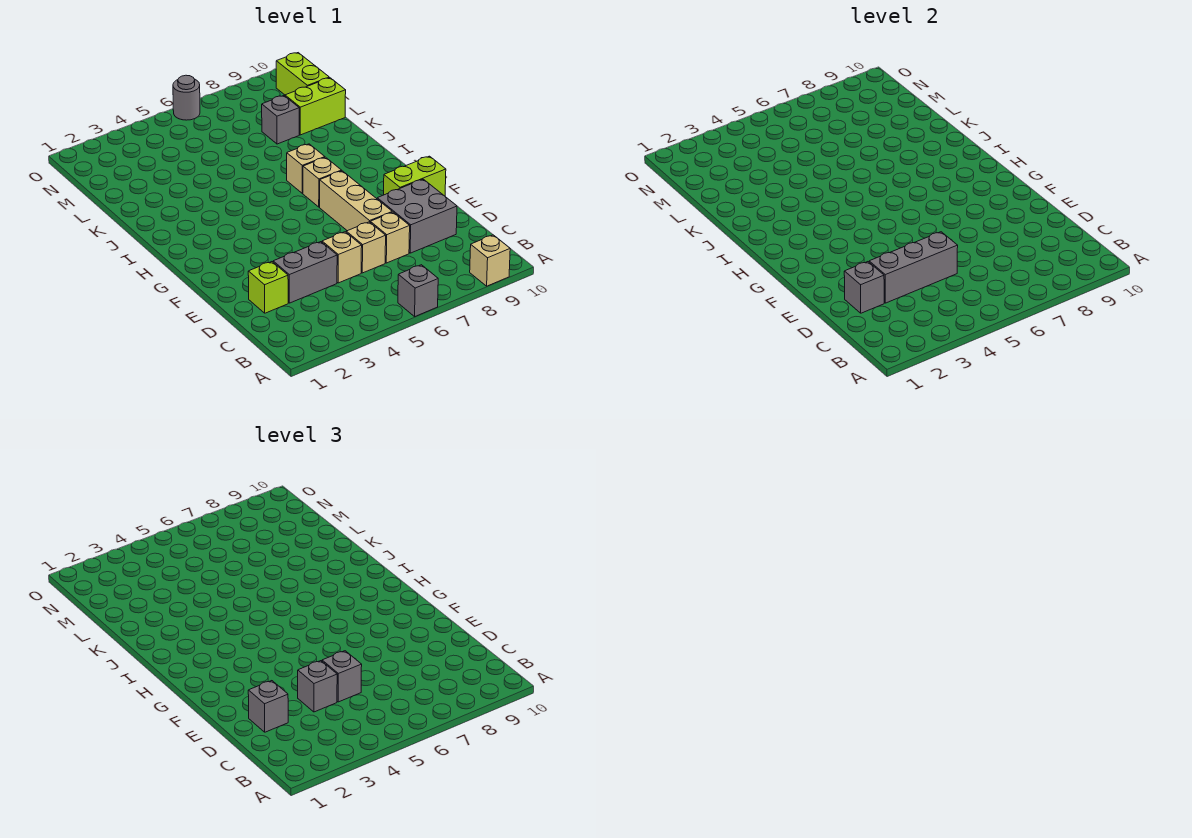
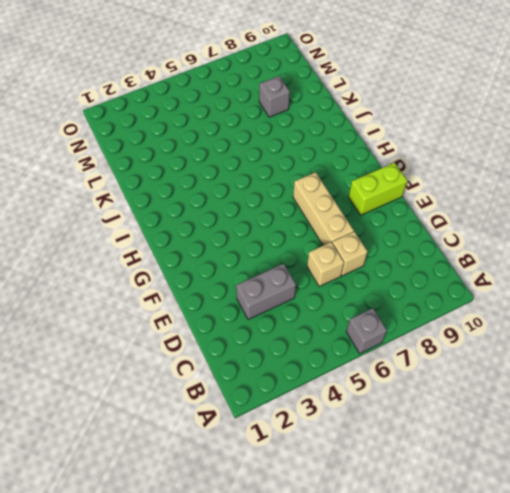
none -> tan brick A9 level 1
none -> lime brick D2 level 1
none -> tan brick D5 level 1

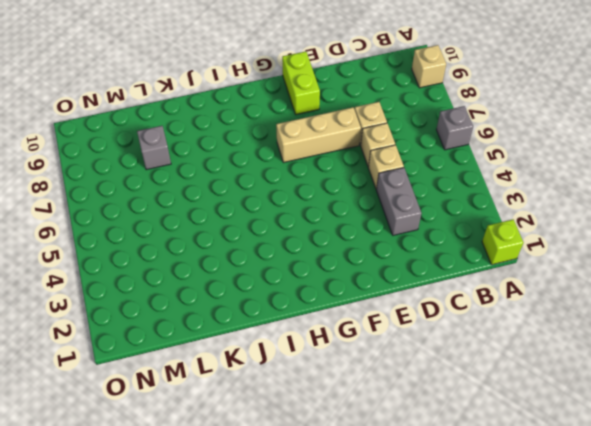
lime brick A1 level 1 -> lime brick D2 level 1
none -> grey brick D8:E9 level 1
none -> tan brick H7 level 1
none -> tan brick I7 level 1

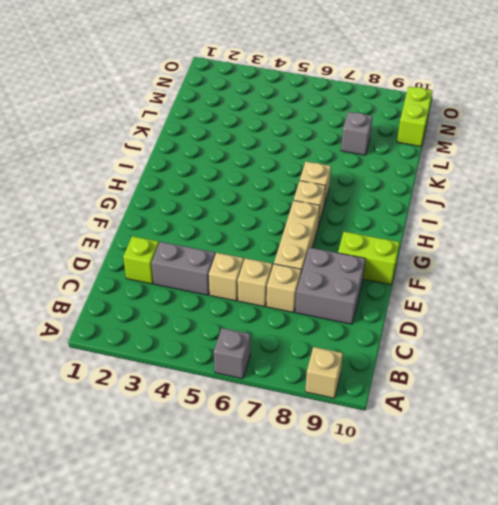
none -> lime brick L9:L10 level 1
none -> grey round brick O6 level 1
none -> grey brick D2 level 2

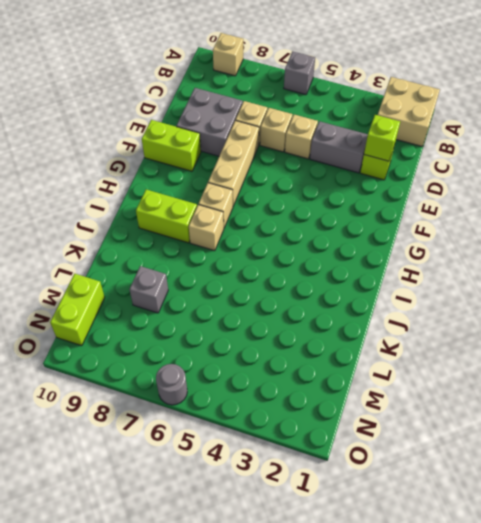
tan brick A1:B2 level 1 -> none
lime brick D2 level 2 -> grey brick D2 level 2
lime brick I8:I9 level 1 -> lime brick L9:L10 level 1
none -> grey brick D3:D5 level 2
none -> grey brick D2 level 3
none -> grey brick D4 level 3

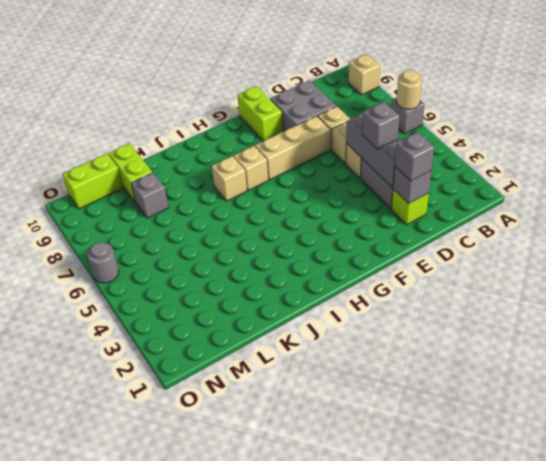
tan round brick A6 level 2 -> none
none -> grey brick D5 level 3

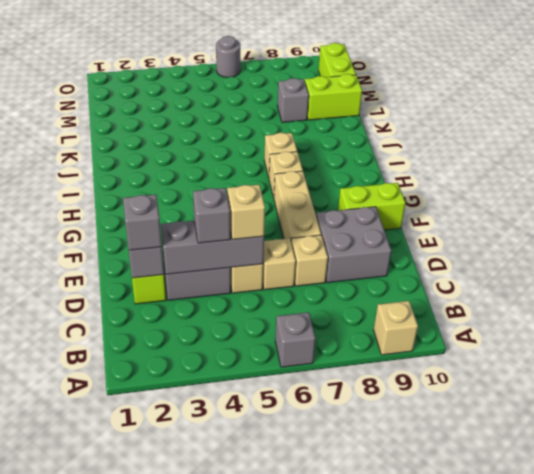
tan brick D5 level 3 -> grey brick D5 level 3

